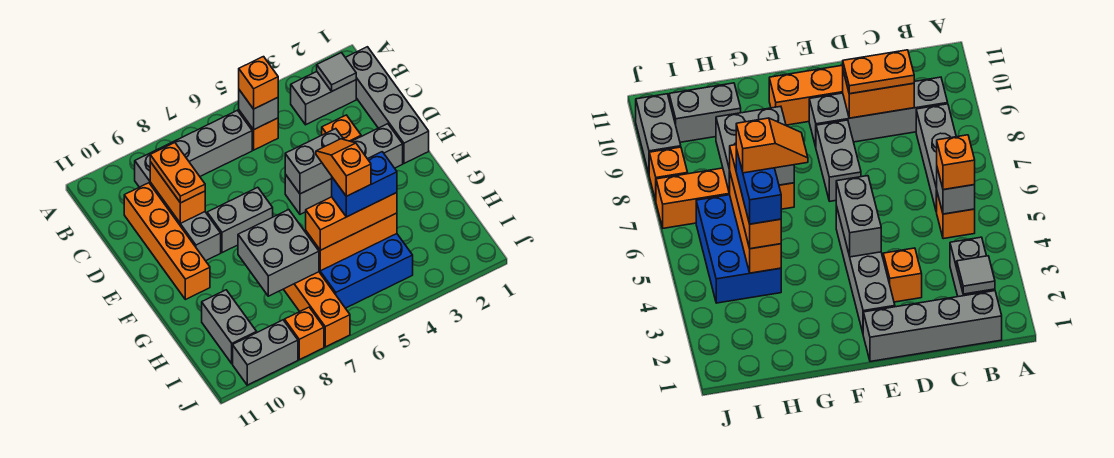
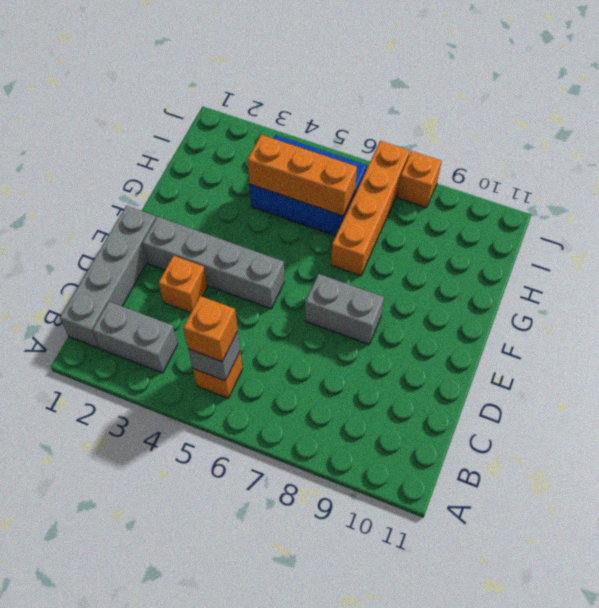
none -> grey brick B6:B8 level 1
none -> grey brick B9:E9 level 1
none -> orange brick C10:F10 level 1

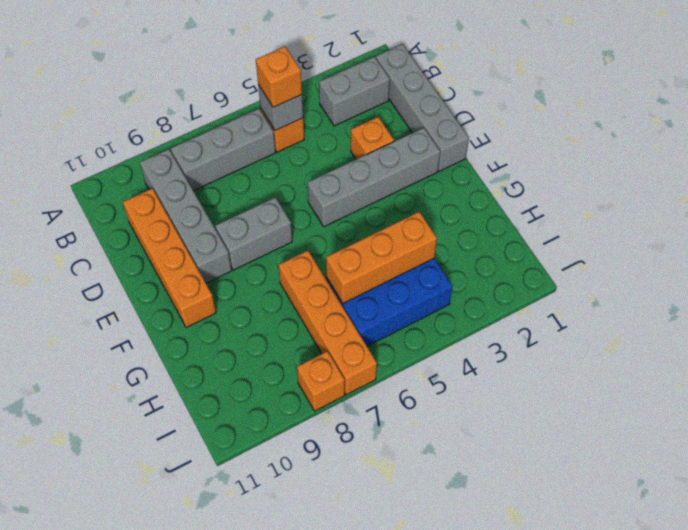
none -> grey brick H10:I10 level 1
none -> grey brick J9:J10 level 1
none -> grey tile B2 level 2

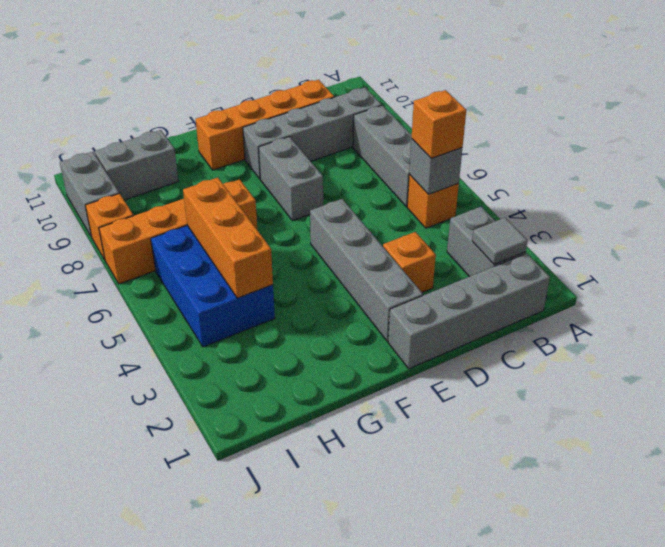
none -> orange brick C9:D9 level 2
none -> grey brick E4:E5 level 2
none -> grey brick G7:H8 level 2

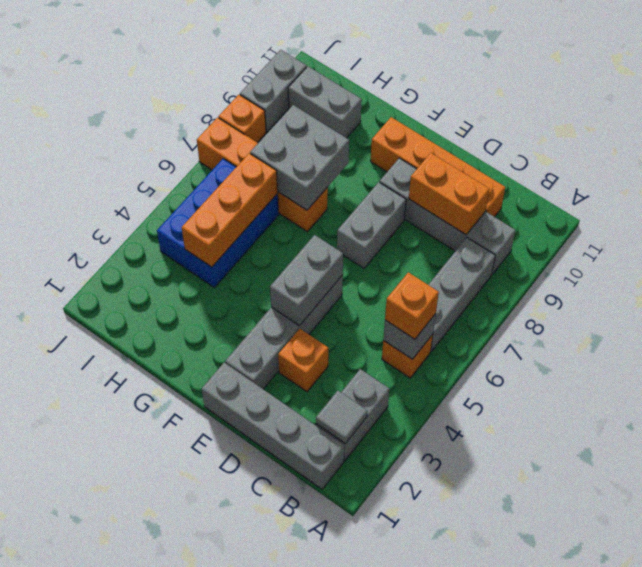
none -> orange plate C9:D9 level 3
none -> orange brick H4:H6 level 3
none -> blue brick H4:H5 level 4

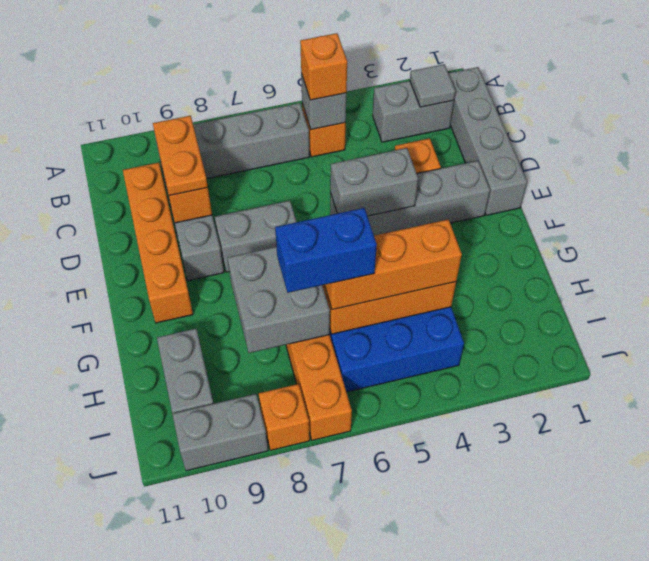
blue brick H6:H7 level 4 -> blue brick H4:H5 level 4
none -> orange slope G5:H5 level 5 top H

